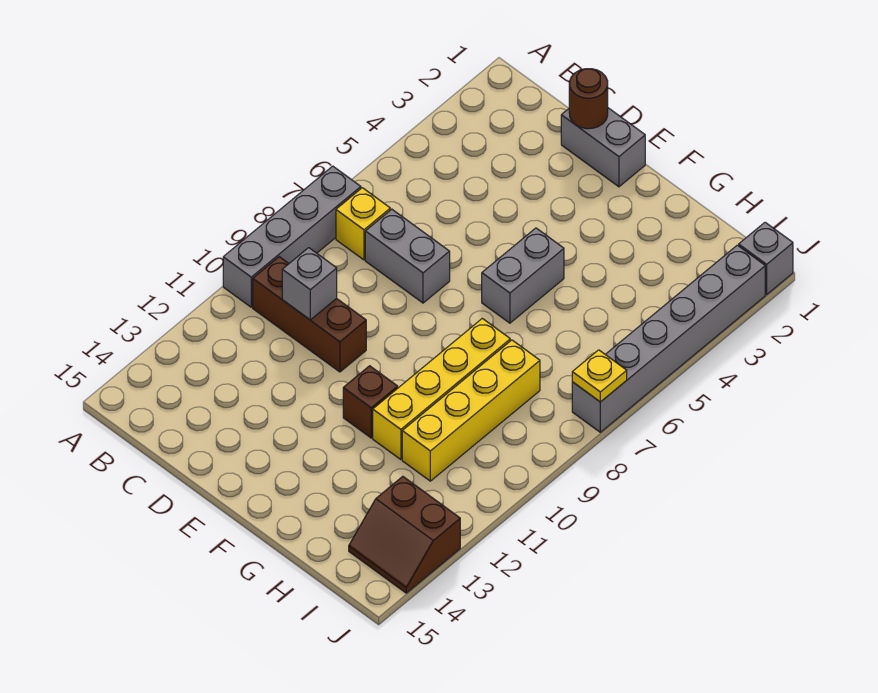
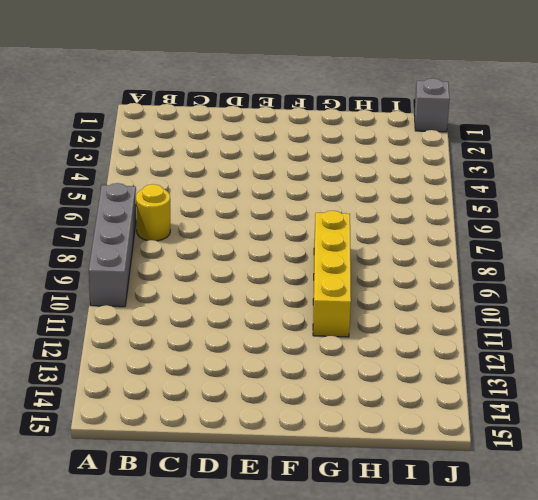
yellow round brick B7 level 1 -> yellow brick B7 level 1
none -> brown brick B10:D10 level 1
none -> grey brick C7:D7 level 1
none -> grey brick D1:E1 level 1

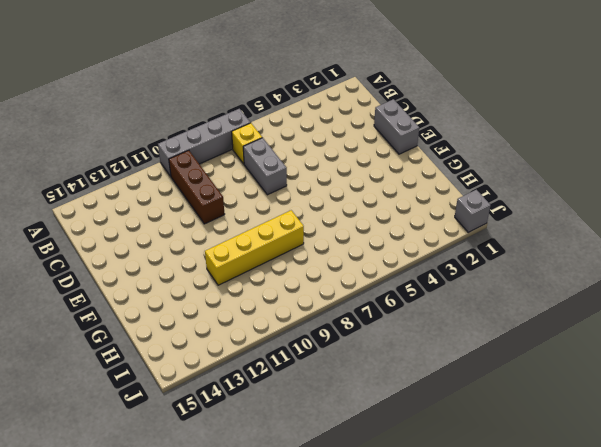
none -> grey brick F5:F6 level 1
none -> brown brick F11 level 1
none -> yellow brick H8:H11 level 1

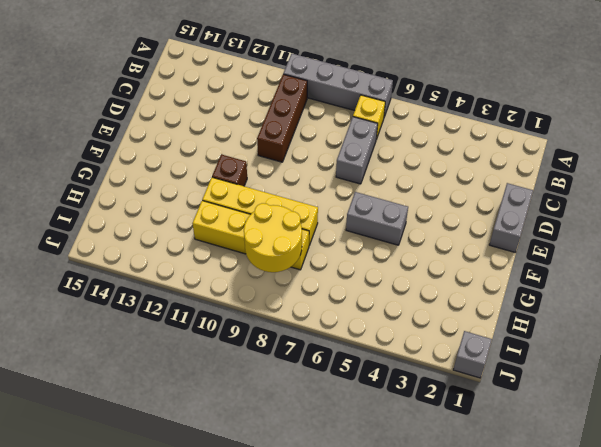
yellow round brick H8:I9 level 2 -> none
none -> brown slope I13:J14 level 1 top 13
none -> grey brick J2:J7 level 1
none -> grey brick C10 level 2

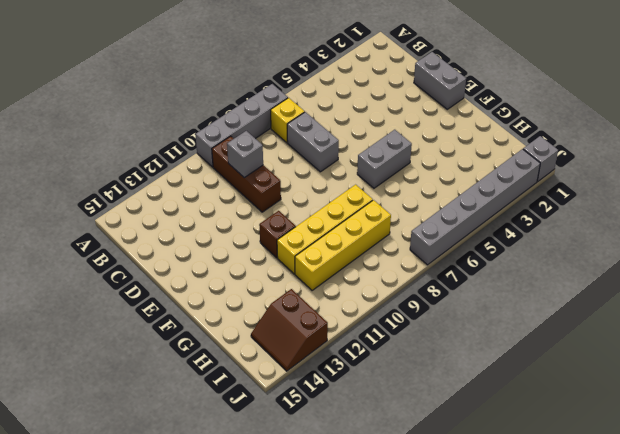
none -> brown round brick D1 level 2
none -> yellow plate J7 level 2

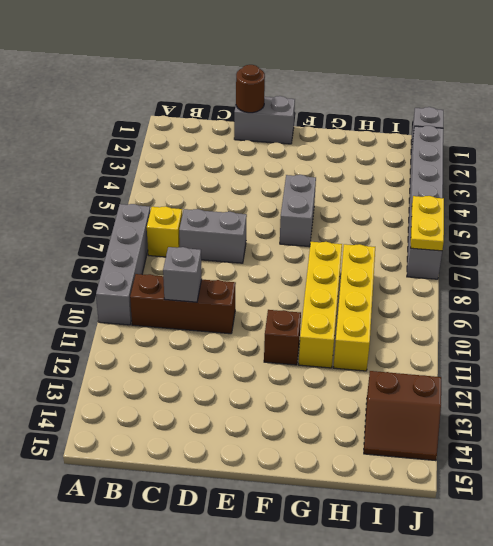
yellow plate J6:J7 level 2 -> yellow plate J7 level 2

